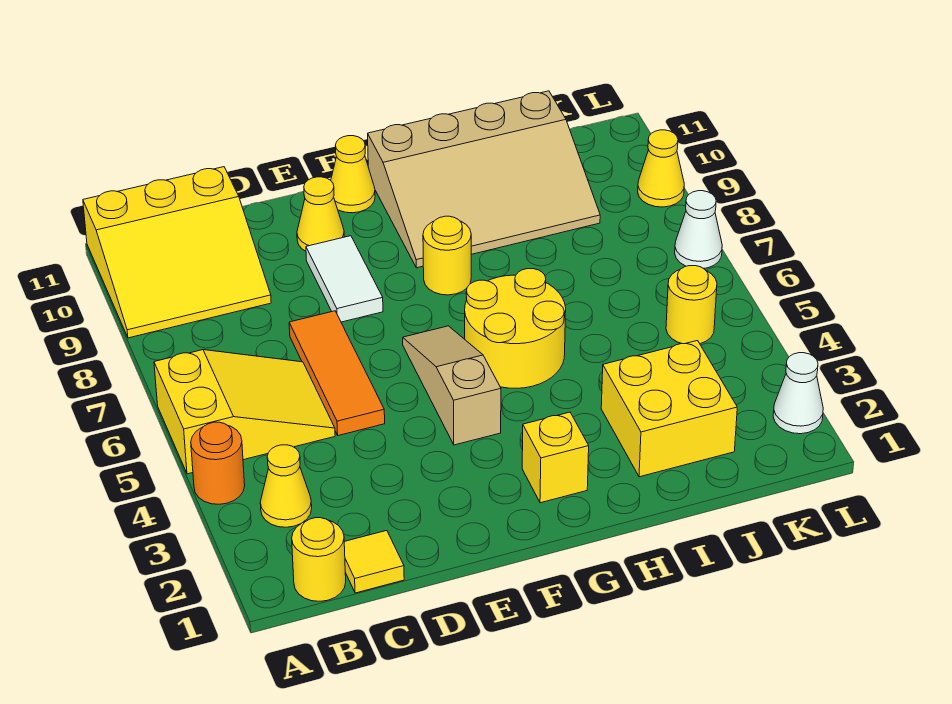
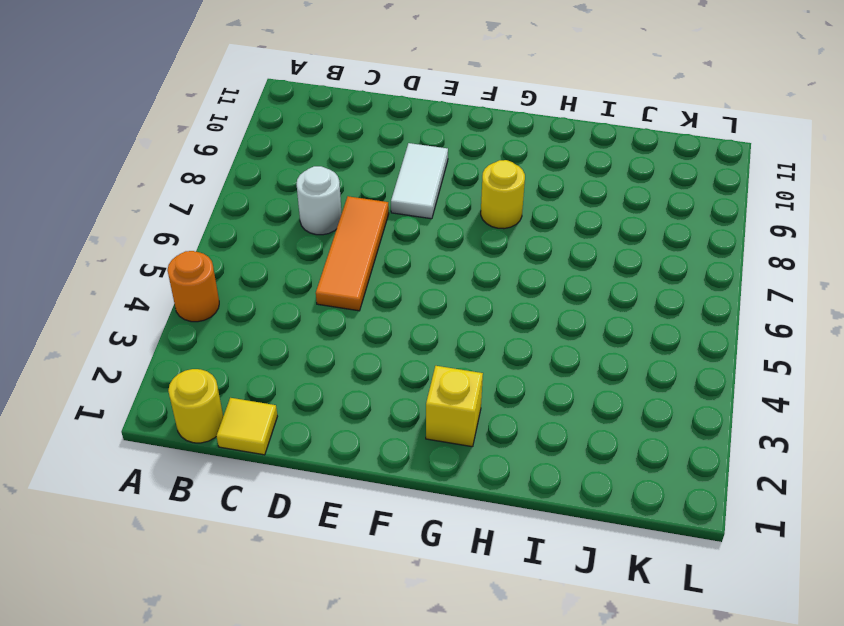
white round brick C7 level 1 -> none
none -> yellow slope A5:C6 level 1 top A
none -> yellow slope A9:C11 level 1 top 11
none -> yellow cone B3 level 1

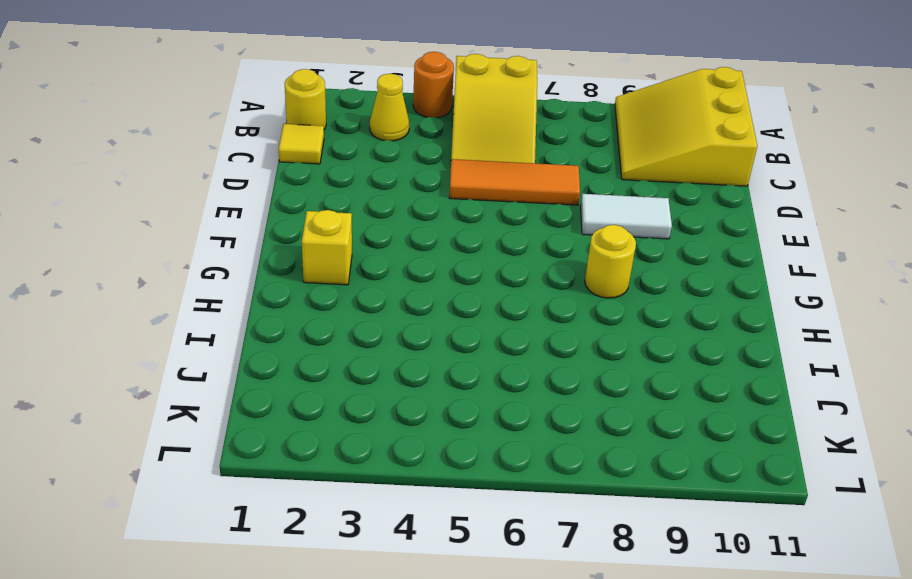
none -> yellow cone E10 level 1
none -> tan slope F4:F6 level 1 top 4
none -> yellow cone F11 level 1

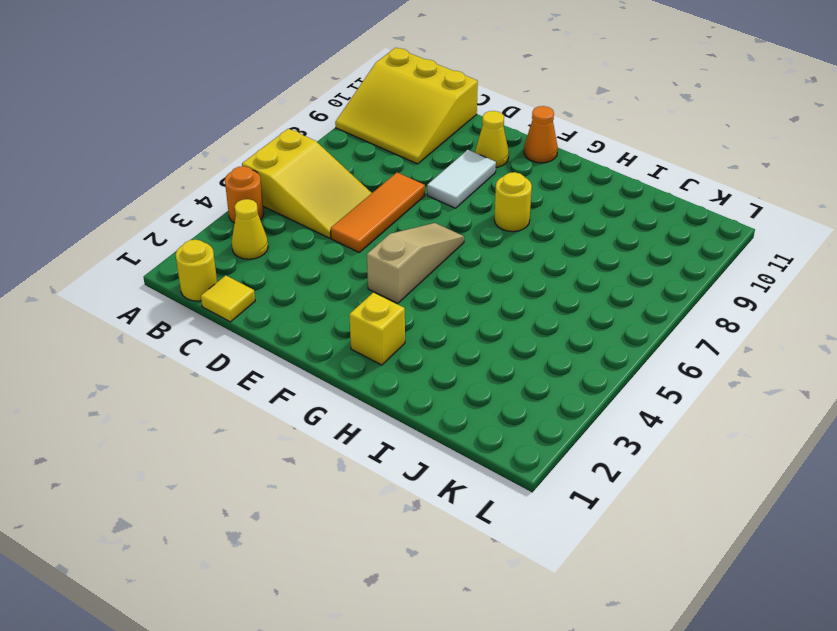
orange cone F11 level 1 -> yellow cone F11 level 1
none -> yellow round brick G5:H6 level 1
none -> tan slope G9:J11 level 1 top 11
none -> yellow brick I2:J3 level 1

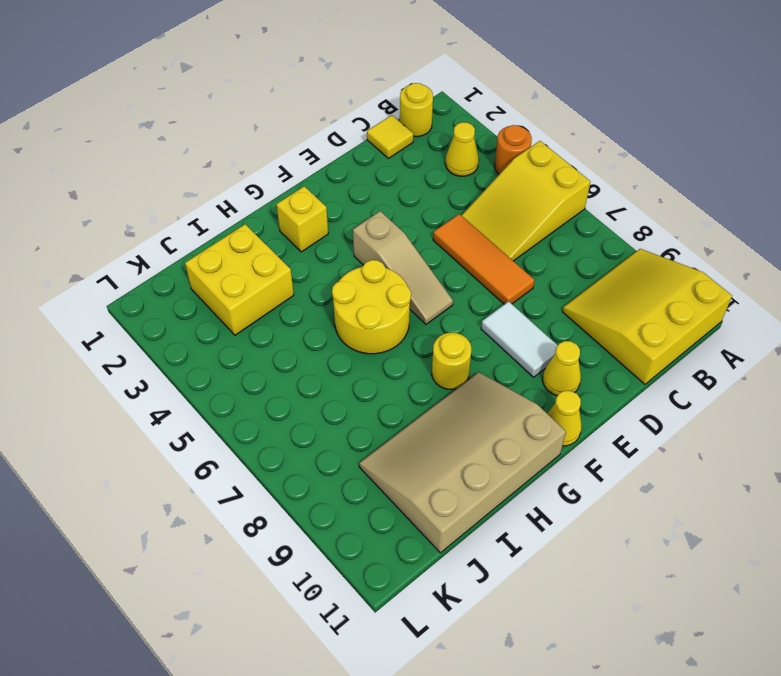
none -> yellow round brick K5 level 1
none -> white cone L2 level 1
none -> white cone L7 level 1

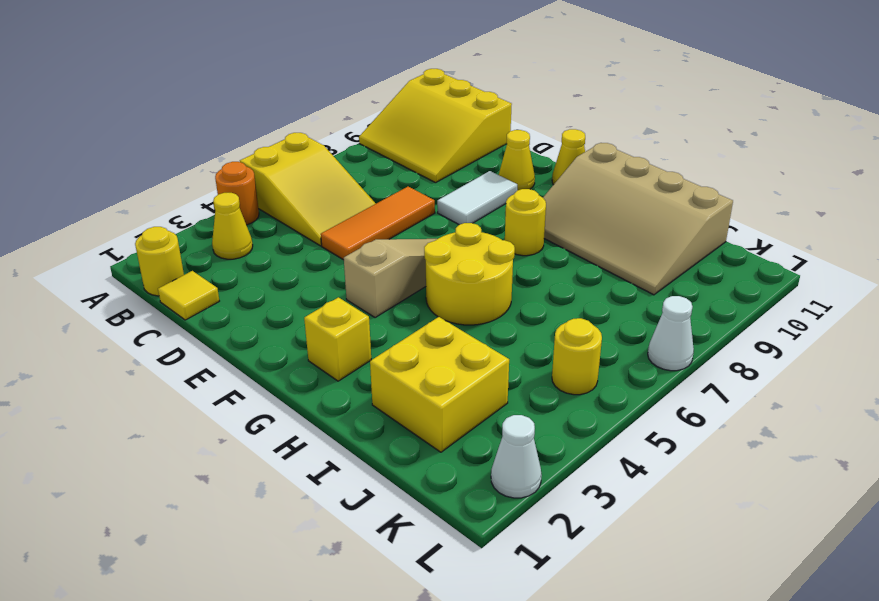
none -> yellow cone L9 level 1

